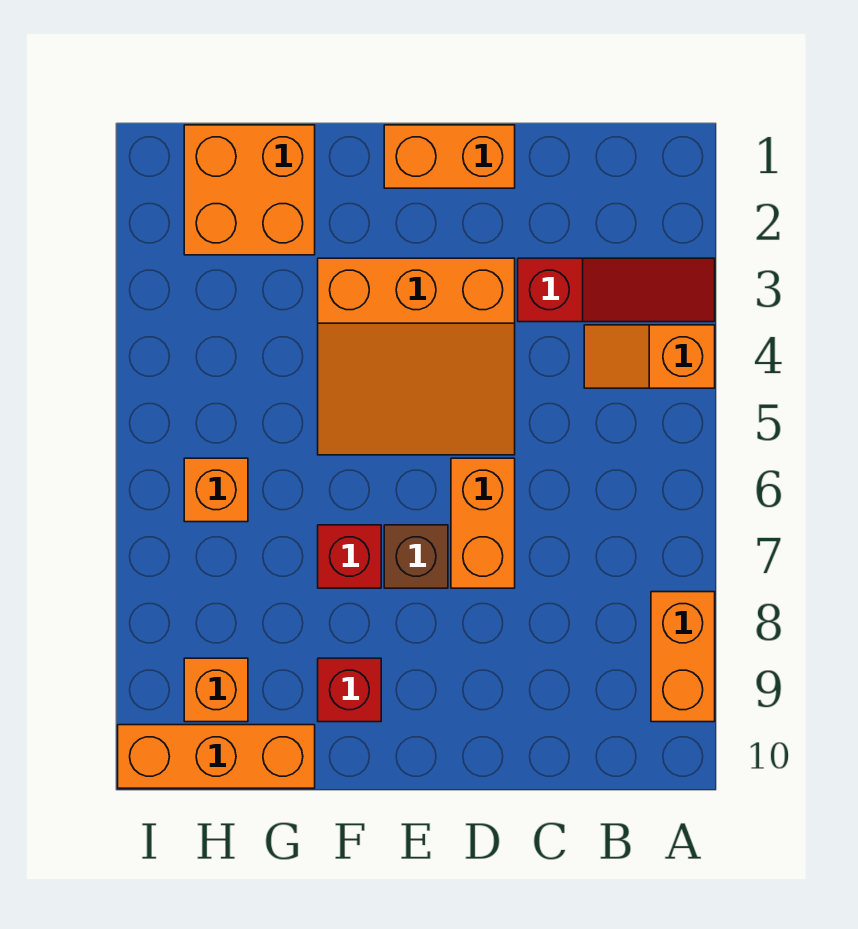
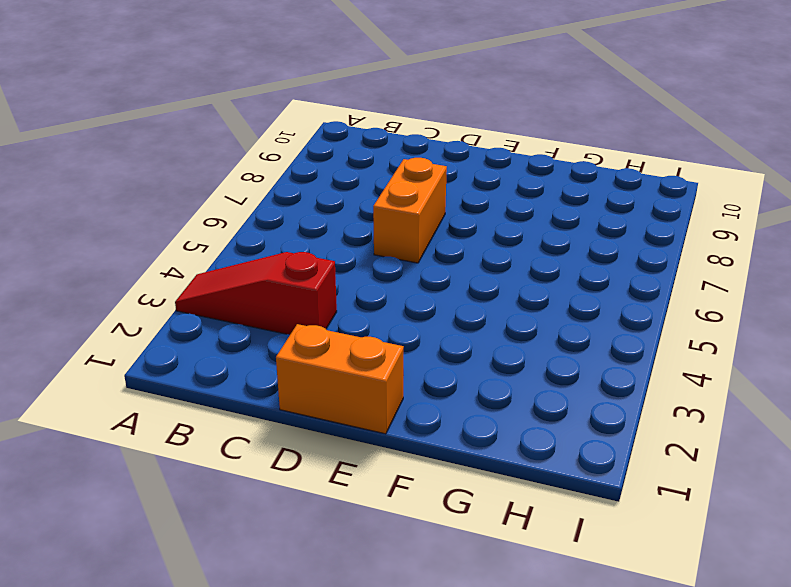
none -> orange slope A4:B4 level 1 top A
none -> orange brick A8:A9 level 1
none -> orange slope D3:F5 level 1 top 3

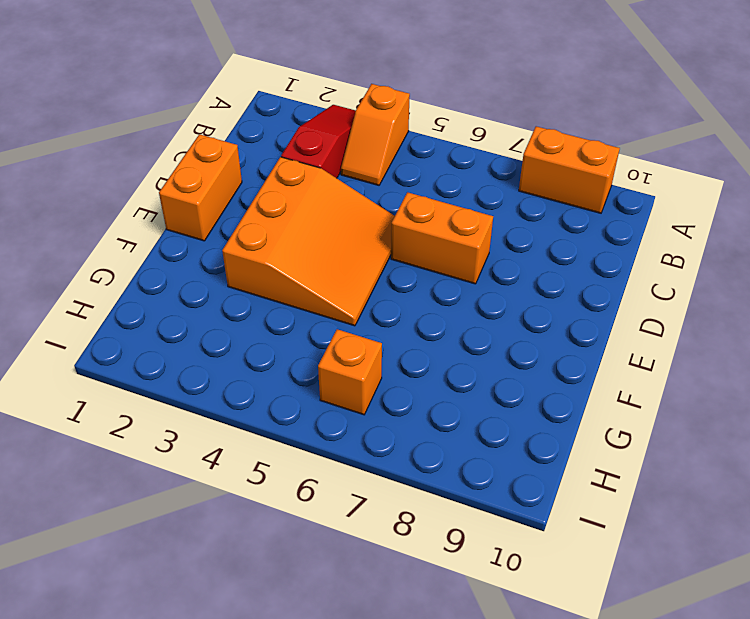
none -> brown brick E7 level 1
none -> red brick F7 level 1
none -> red brick F9 level 1

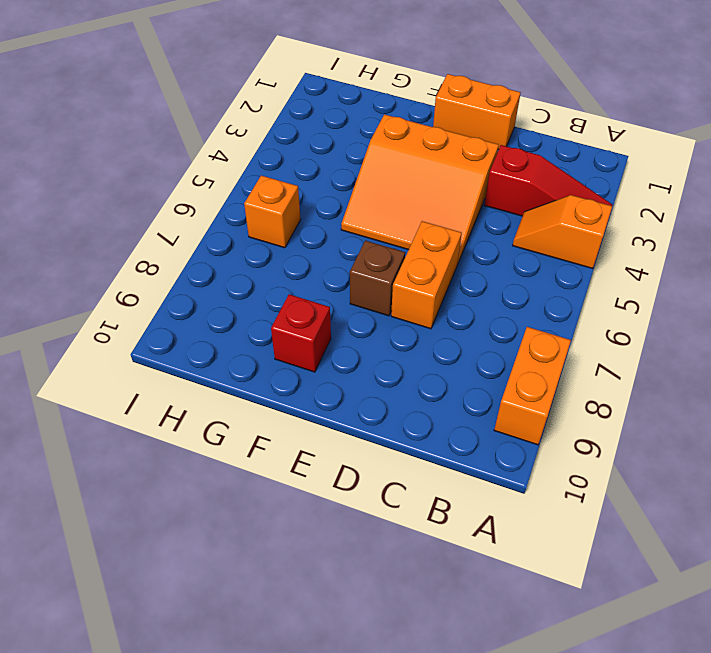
none -> red brick F7 level 1
none -> orange brick G1:H2 level 1
none -> orange brick G10:I10 level 1

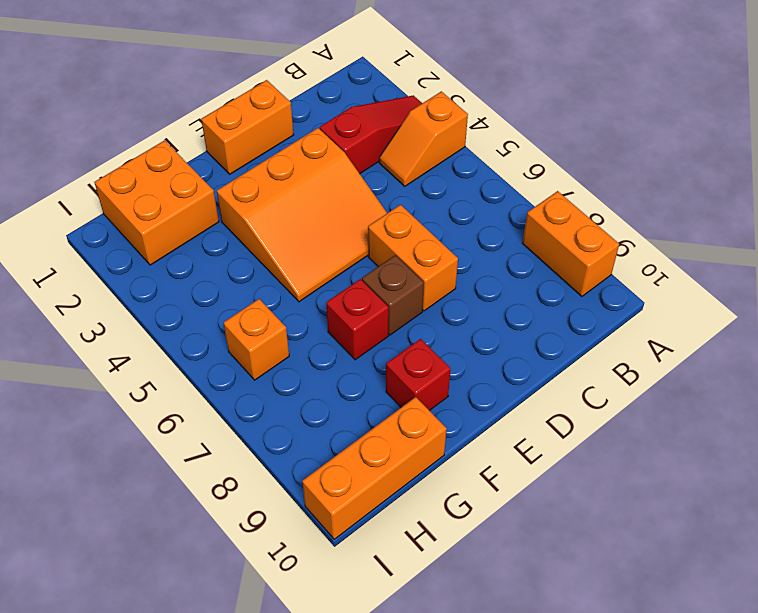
none -> orange brick H9 level 1

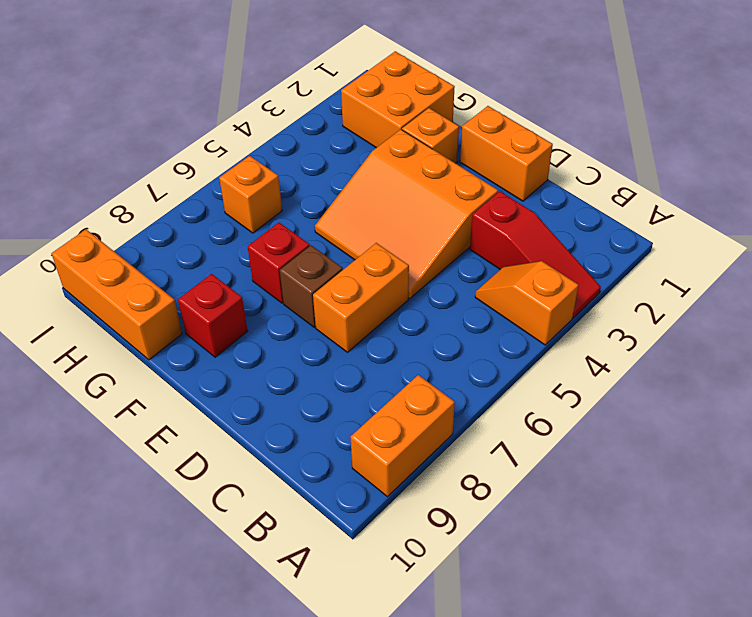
orange brick F2 level 1 -> orange brick H9 level 1

